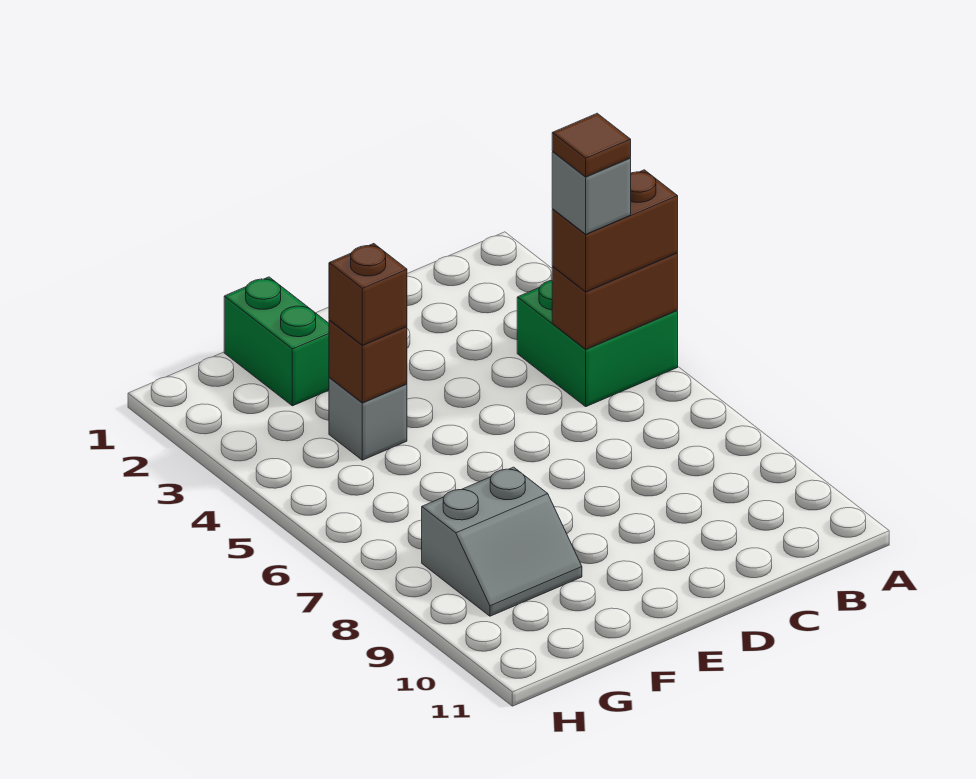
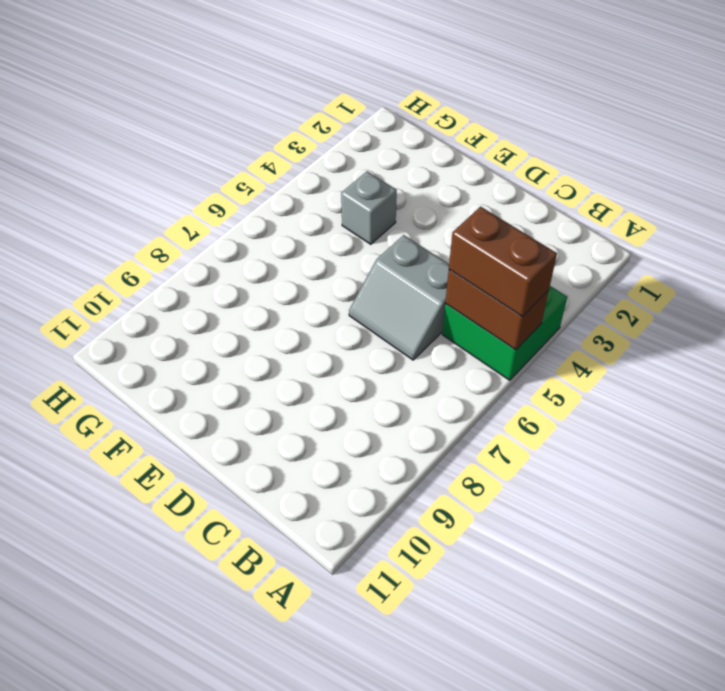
grey slope C5:D6 level 1 top 5 -> grey slope F8:G9 level 1 top 8
none -> green brick F1:F2 level 1
none -> brown brick F4 level 2

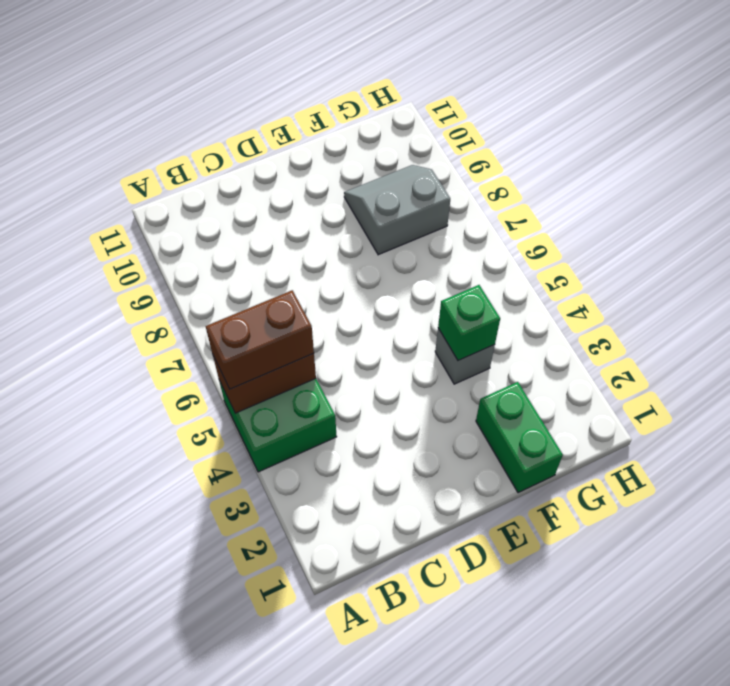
green brick F4 level 2 -> brown brick F4 level 2
none -> brown brick F4 level 3
none -> grey brick B5 level 4

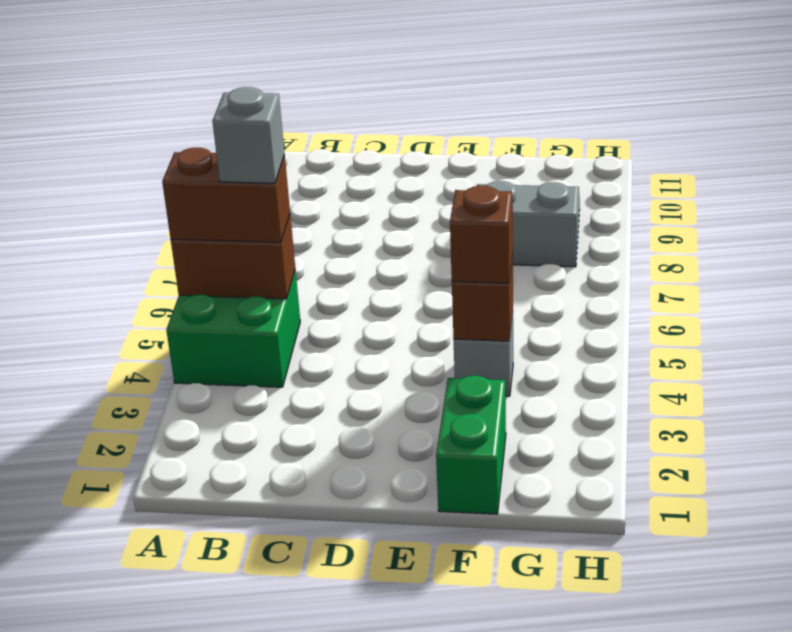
none -> brown tile B5 level 5

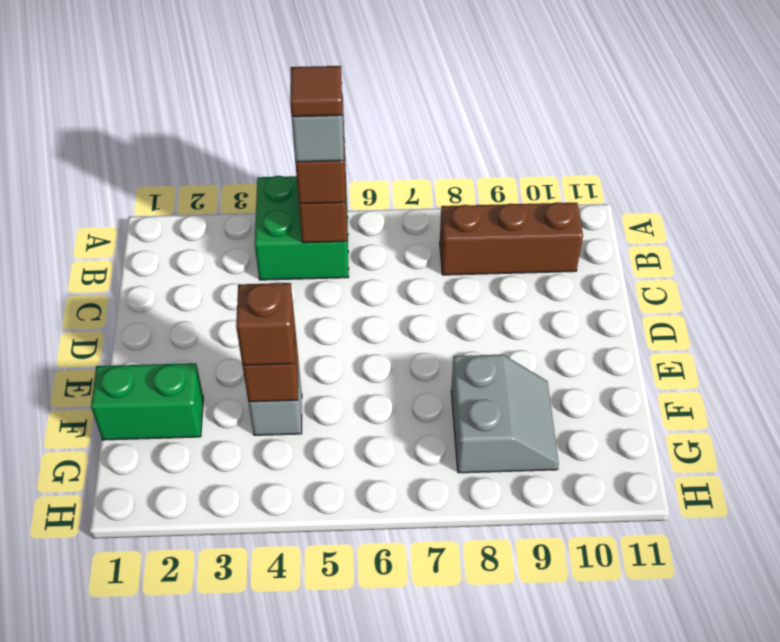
brown brick B8:B10 level 1 -> none

